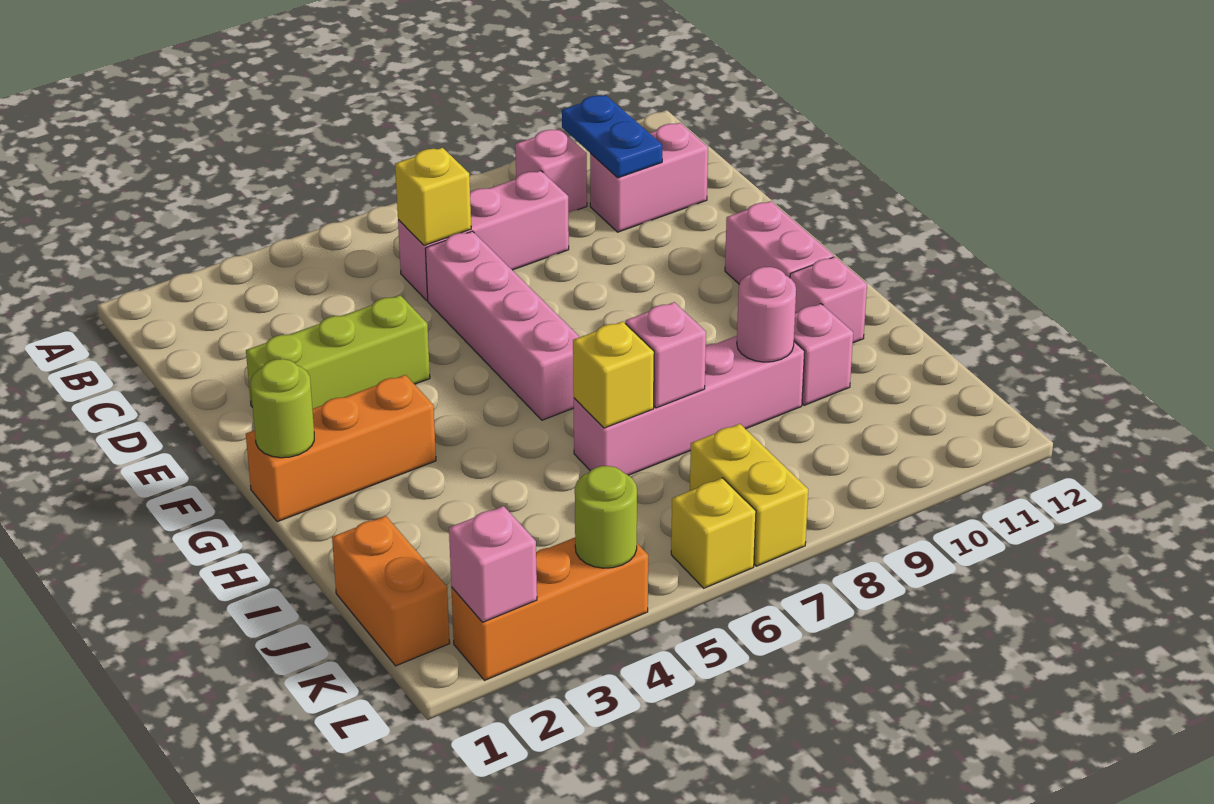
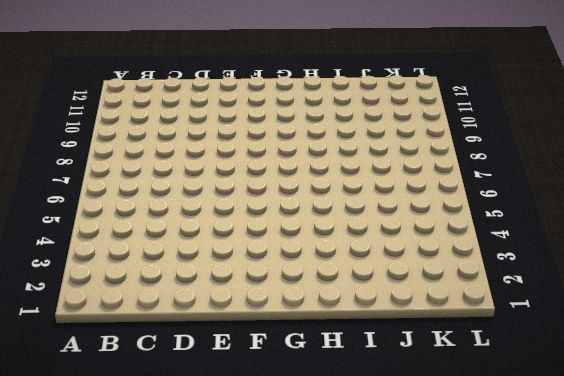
none -> pink brick B9 level 1
none -> pink brick C6:C8 level 1
none -> pink brick C10:C11 level 1

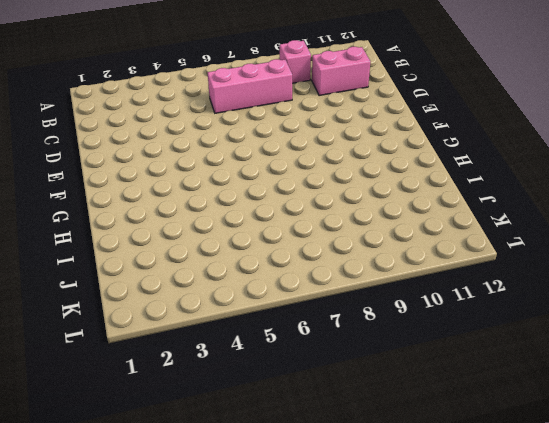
none -> pink brick D6:G6 level 1
none -> lime brick E2:E4 level 1
none -> pink brick F11:G11 level 1

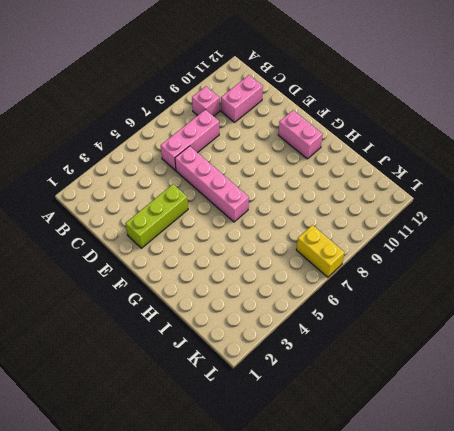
none -> orange brick G1:G3 level 1
none -> pink brick H11 level 1
none -> pink brick I6:I9 level 1

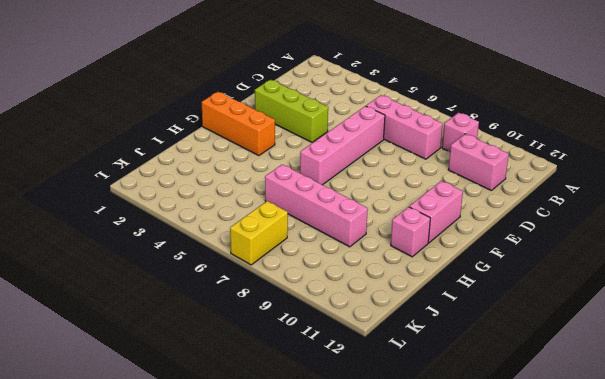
none -> pink brick I10 level 1
none -> orange brick J1:K1 level 1
none -> orange brick L2:L4 level 1

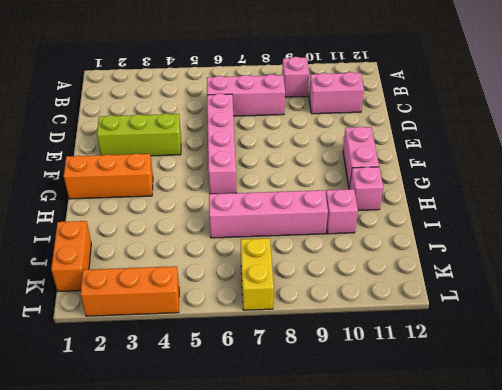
none -> yellow brick L6 level 1
none -> blue plate B10:C10 level 2
none -> yellow brick C6 level 2

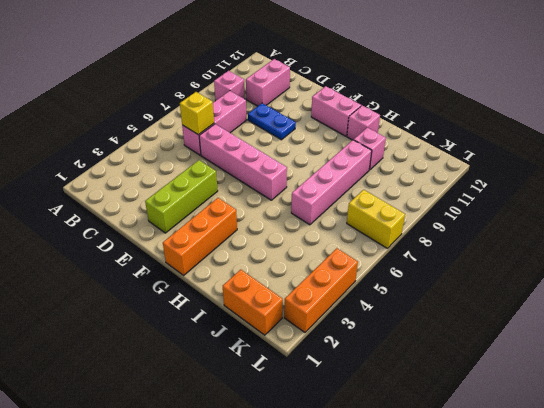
blue plate D9:E9 level 1 -> blue plate B10:C10 level 2
none -> yellow brick L6 level 1
none -> lime round brick G1 level 2
none -> yellow brick I6 level 2

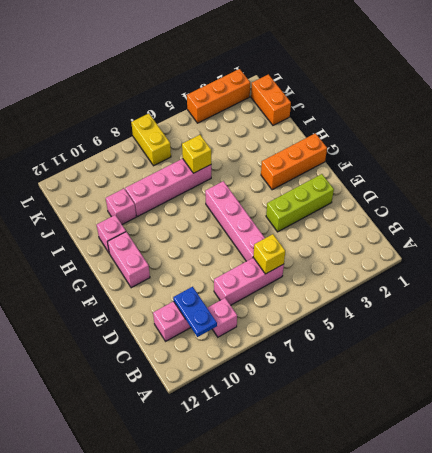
none -> yellow brick L6 level 1
none -> lime round brick G1 level 2
none -> pink brick I7 level 2

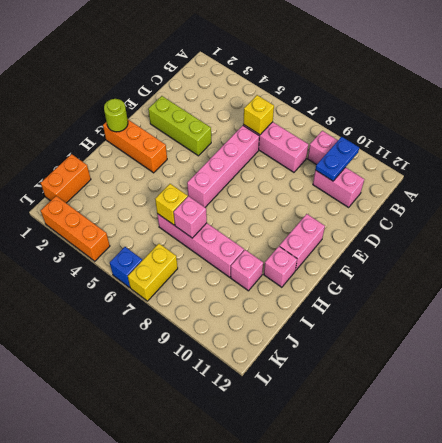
blue brick L6 level 1 -> yellow brick L6 level 1
none -> pink round brick I9 level 2
none -> pink brick L2 level 2
none -> lime round brick L4 level 2

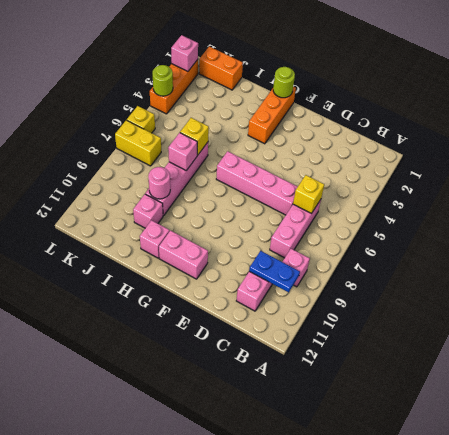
none -> lime brick E2:E4 level 1

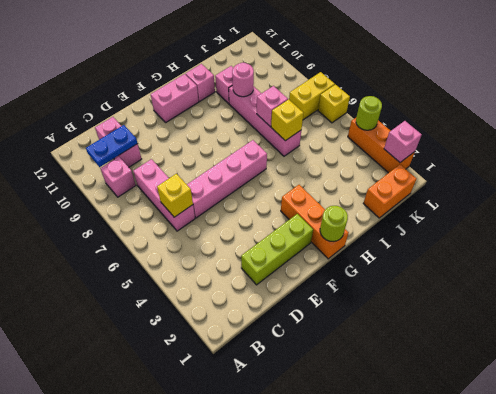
lime brick D2:F2 level 1 -> lime brick E2:E4 level 1

